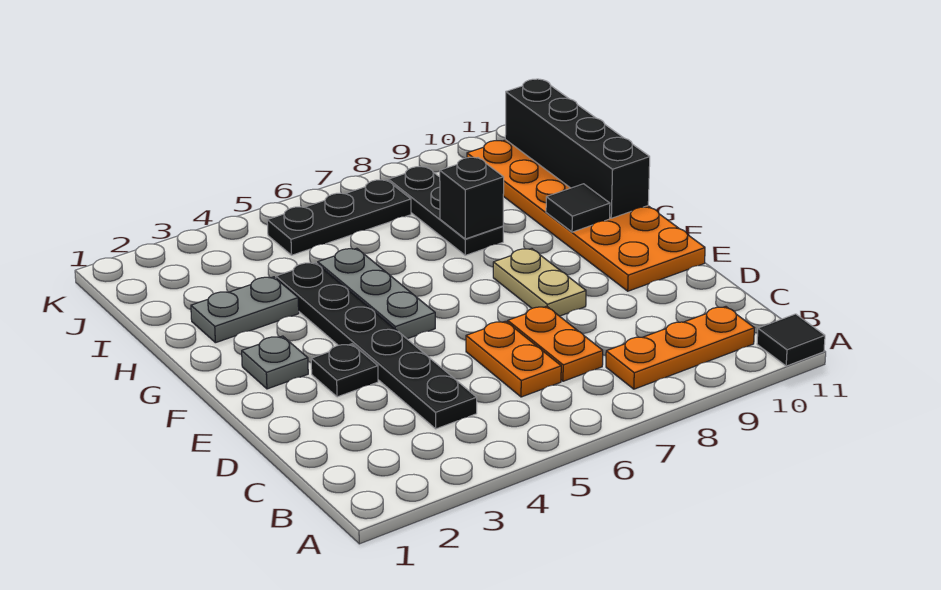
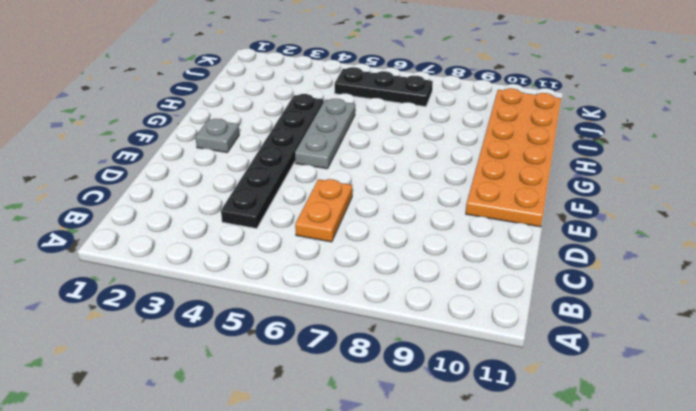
none -> black tile A11 level 1
none -> orange plate B8:B10 level 1
none -> orange plate C7:D7 level 1

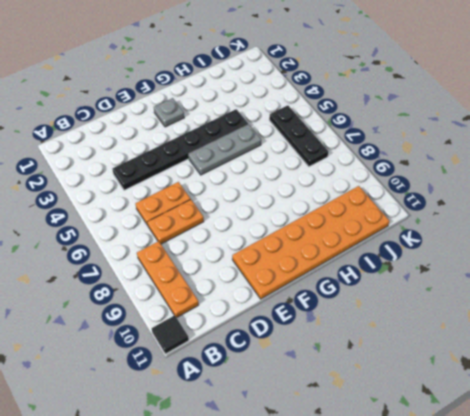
none -> black plate E3 level 1
none -> tan plate E8:F8 level 1
none -> grey plate H2:H3 level 1

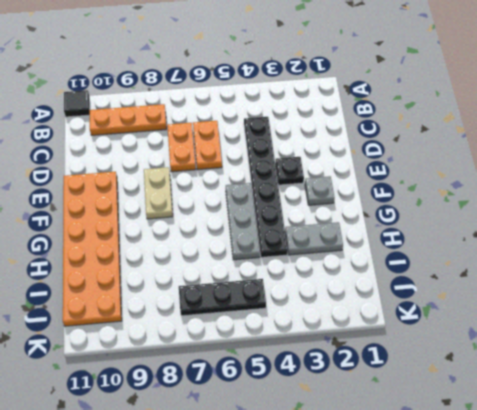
none -> black plate H8:J8 level 1
none -> black tile G10 level 2
none -> black brick G11:J11 level 2

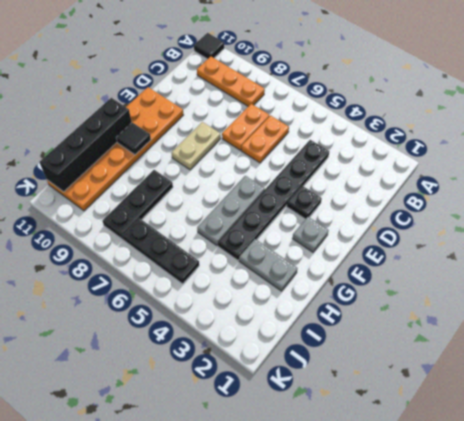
none -> black brick H8 level 2

